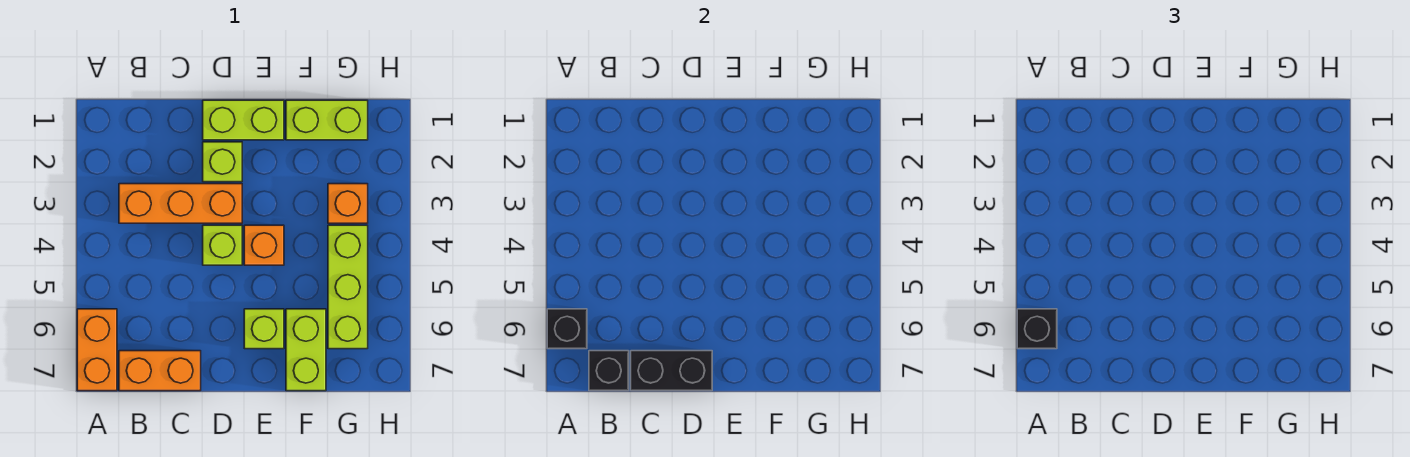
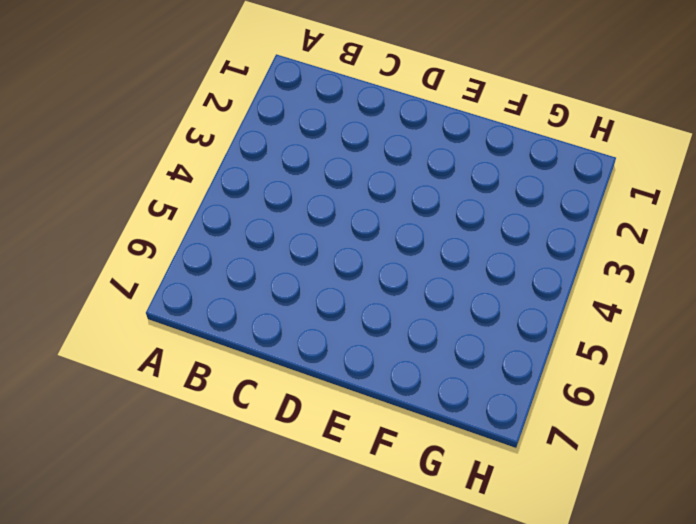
none -> orange brick A6:A7 level 1
none -> orange brick B3:D3 level 1
none -> orange brick B7:C7 level 1

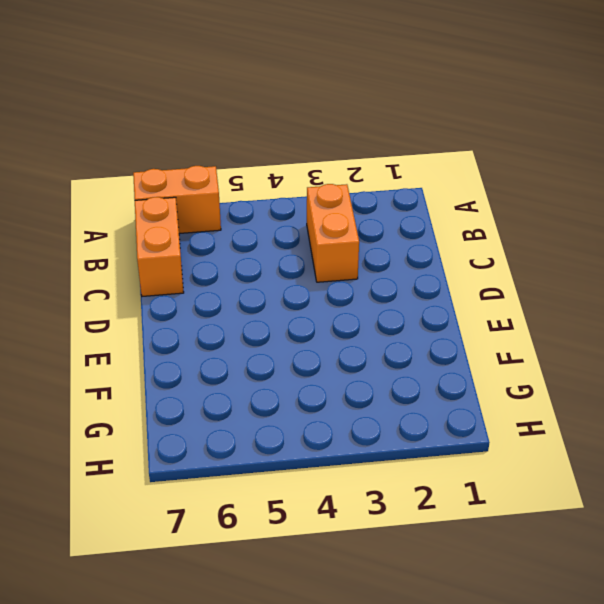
orange brick B3:C3 level 1 -> orange brick B3:D3 level 1
none -> lime brick D1:E1 level 1
none -> lime brick D2 level 1
none -> lime brick D4 level 1

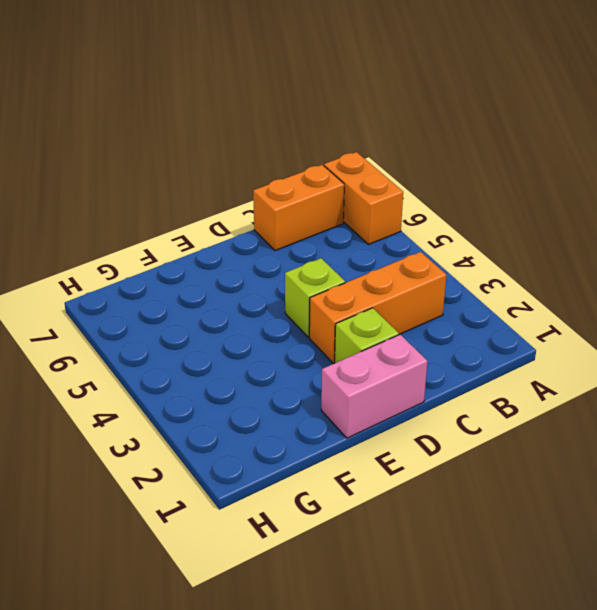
pink brick D1:E1 level 1 -> lime brick D1:E1 level 1
none -> orange brick E4 level 1
none -> lime brick E6 level 1
none -> lime brick F1:G1 level 1

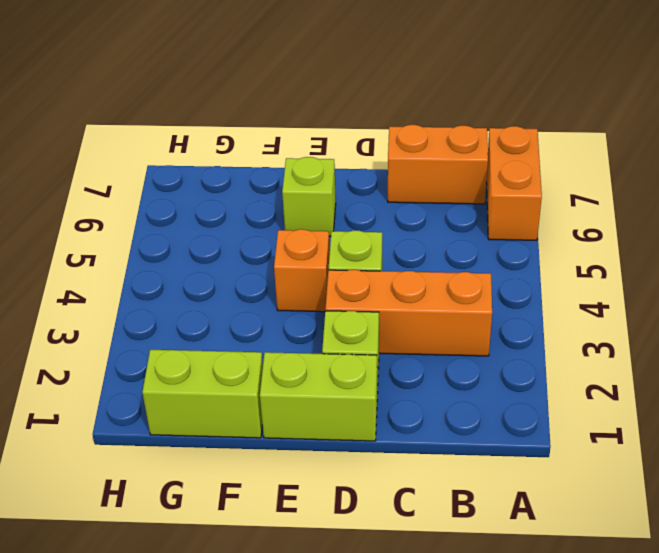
none -> lime brick F6:F7 level 1
none -> orange brick G3 level 1
none -> lime brick G4:G6 level 1

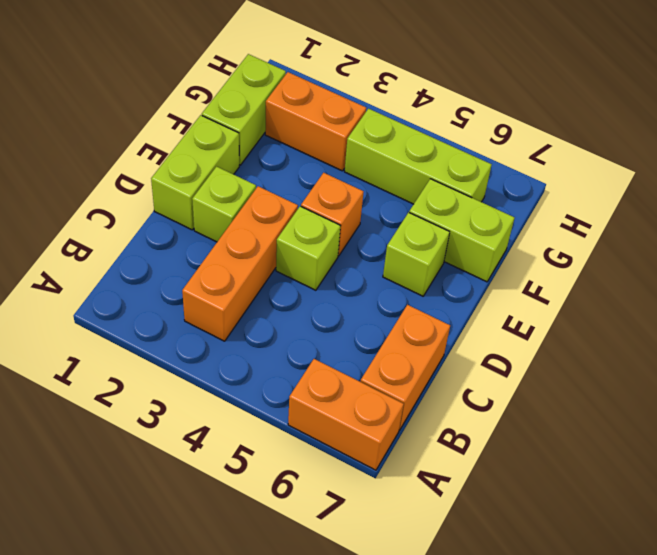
orange brick G2:G3 level 1 -> orange brick G3 level 1
none -> black brick A6 level 2
none -> black brick B7 level 2
none -> black brick C7:D7 level 2

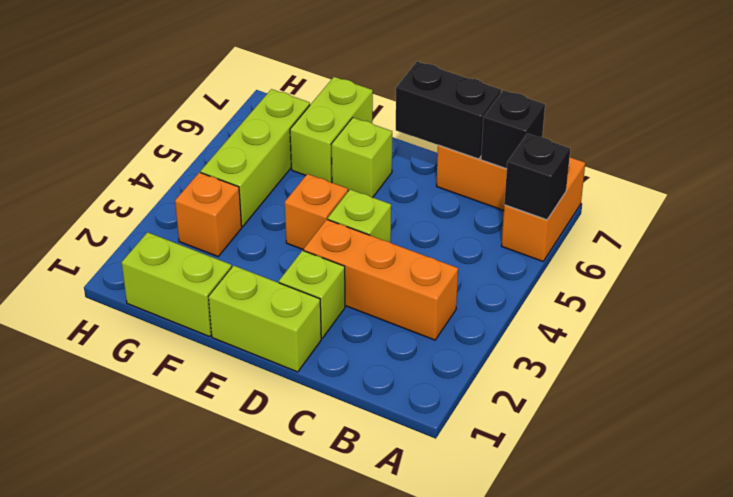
none -> black brick A6 level 3

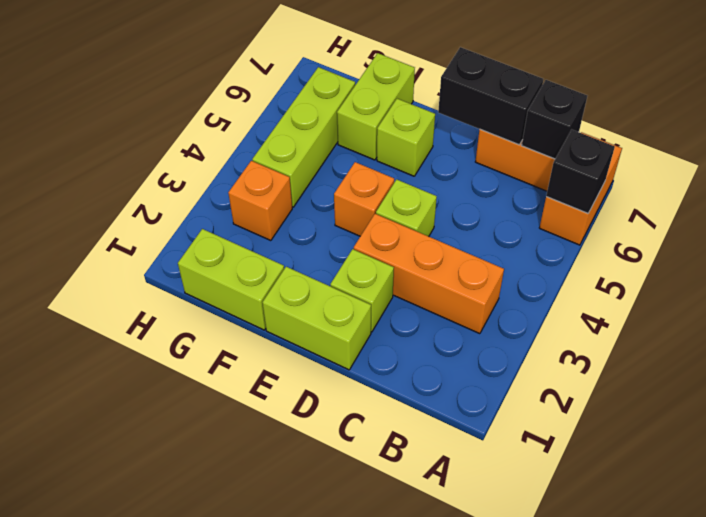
none -> black brick A6 level 3

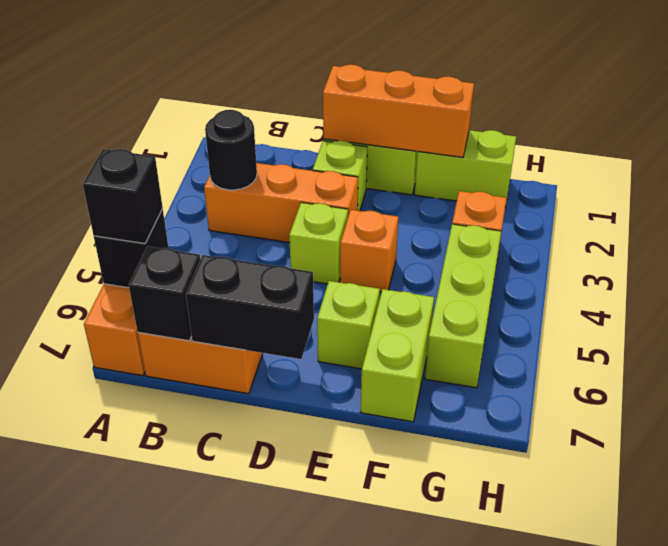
black round brick B3 level 2 -> none
orange brick D1:F1 level 2 -> none

